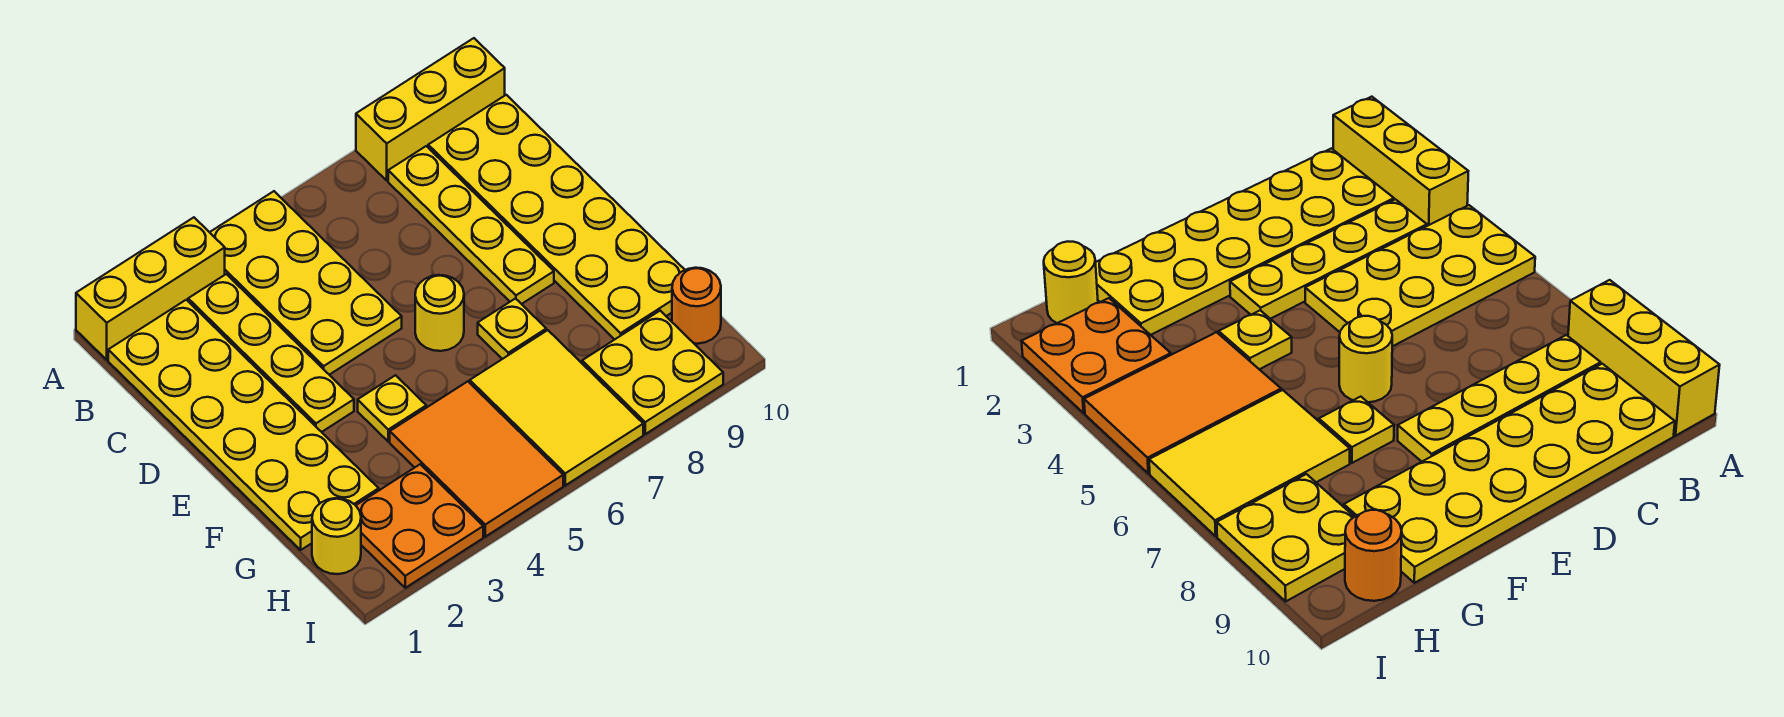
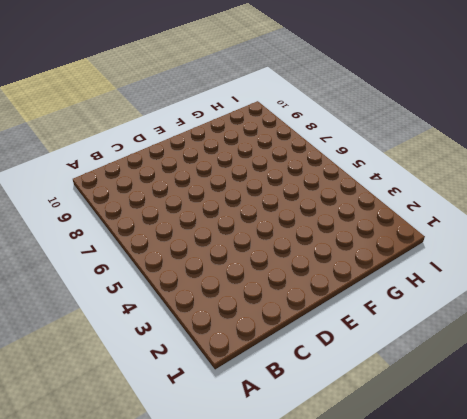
none -> yellow brick A1:A3 level 1
none -> yellow plate A4:D5 level 1
none -> yellow brick A8:A10 level 1

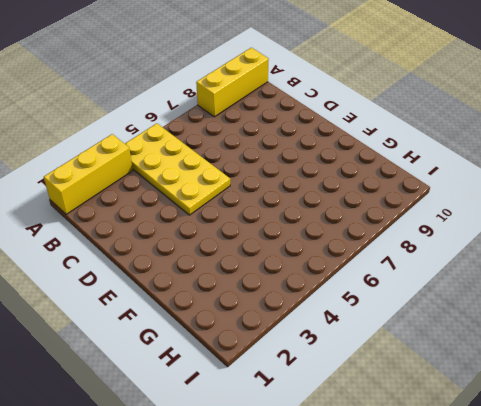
none -> yellow plate B1:G2 level 1
none -> yellow plate B3:E3 level 1
none -> yellow plate B8:E8 level 1

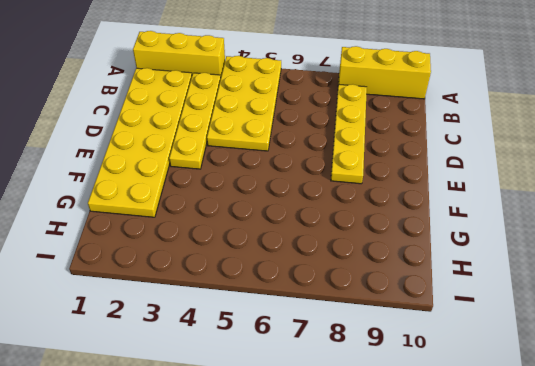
none -> yellow plate B9:G10 level 1
none -> yellow round brick E6 level 1
none -> yellow plate F4 level 1

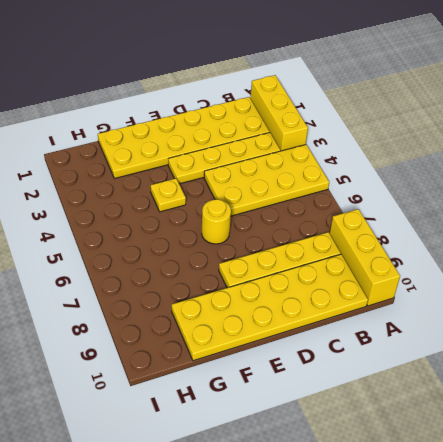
none -> yellow plate F7 level 1
none -> orange tile G4:I5 level 1
none -> yellow tile G6:I7 level 1

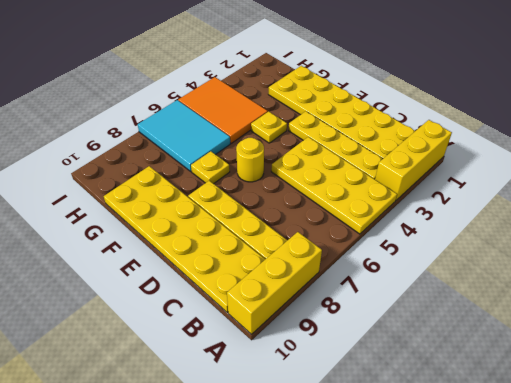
cyan tile G6:I7 level 1 -> yellow tile G6:I7 level 1
none -> yellow round brick H1 level 1
none -> orange plate H2:I3 level 1
none -> yellow plate H8:I9 level 1

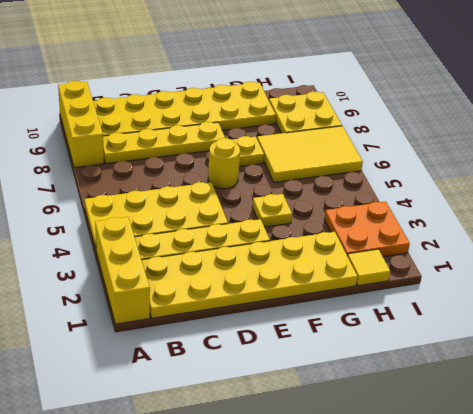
yellow tile H1 level 1 -> yellow round brick H1 level 1
none -> orange tile G4:I5 level 1
none -> orange round brick H10 level 1

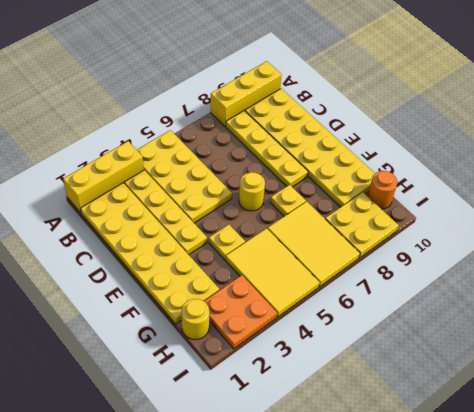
yellow tile G4:I5 level 1 -> orange tile G4:I5 level 1

